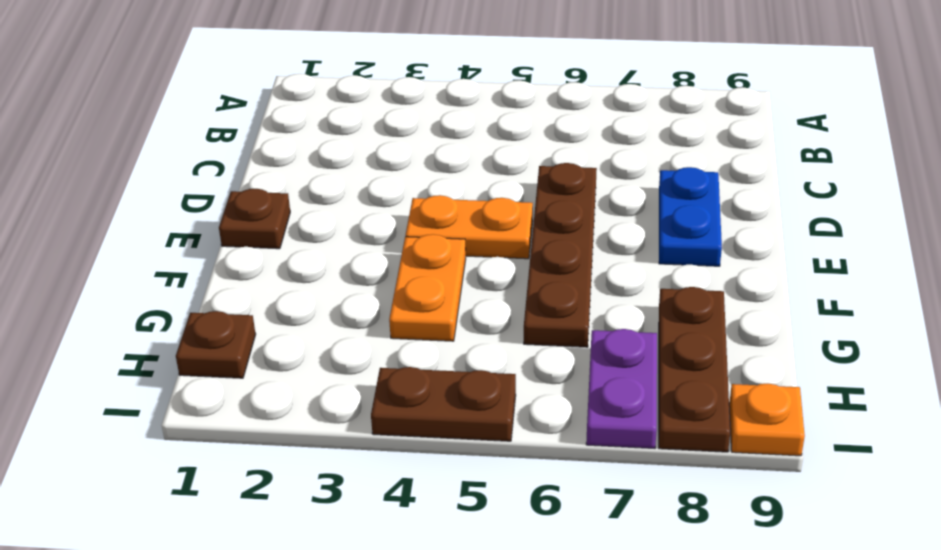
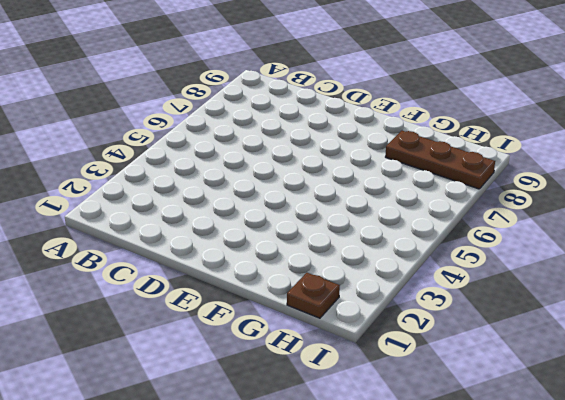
none -> brown plate D6:G6 level 1
none -> blue plate D8:E8 level 1

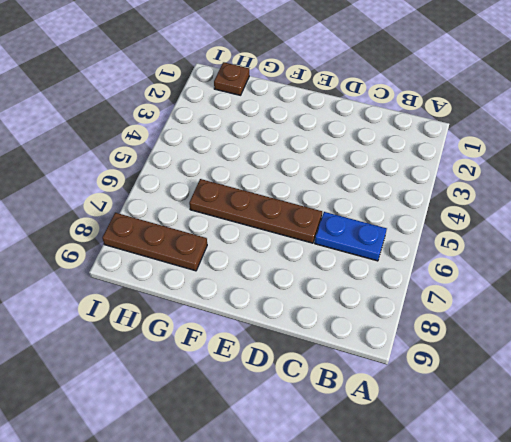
blue plate B6:C6 level 1 -> blue plate D8:E8 level 1
none -> brown plate E1 level 1
none -> orange plate E4:E5 level 1

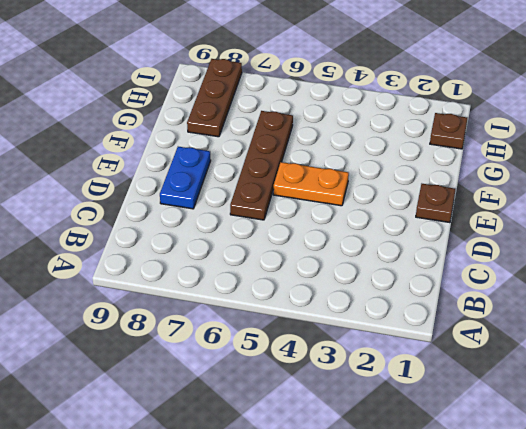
none -> orange plate F4:G4 level 1
none -> purple plate H7:I7 level 1

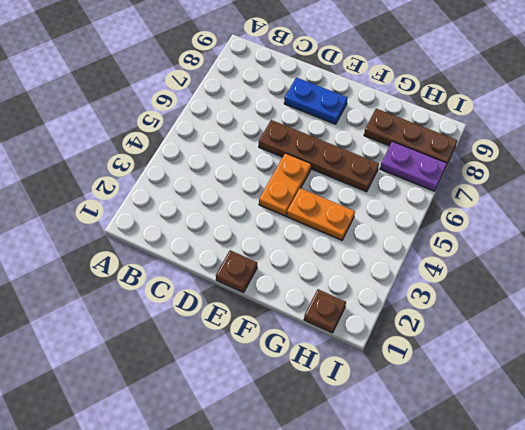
none -> brown plate I4:I5 level 1
none -> orange plate I9 level 1

